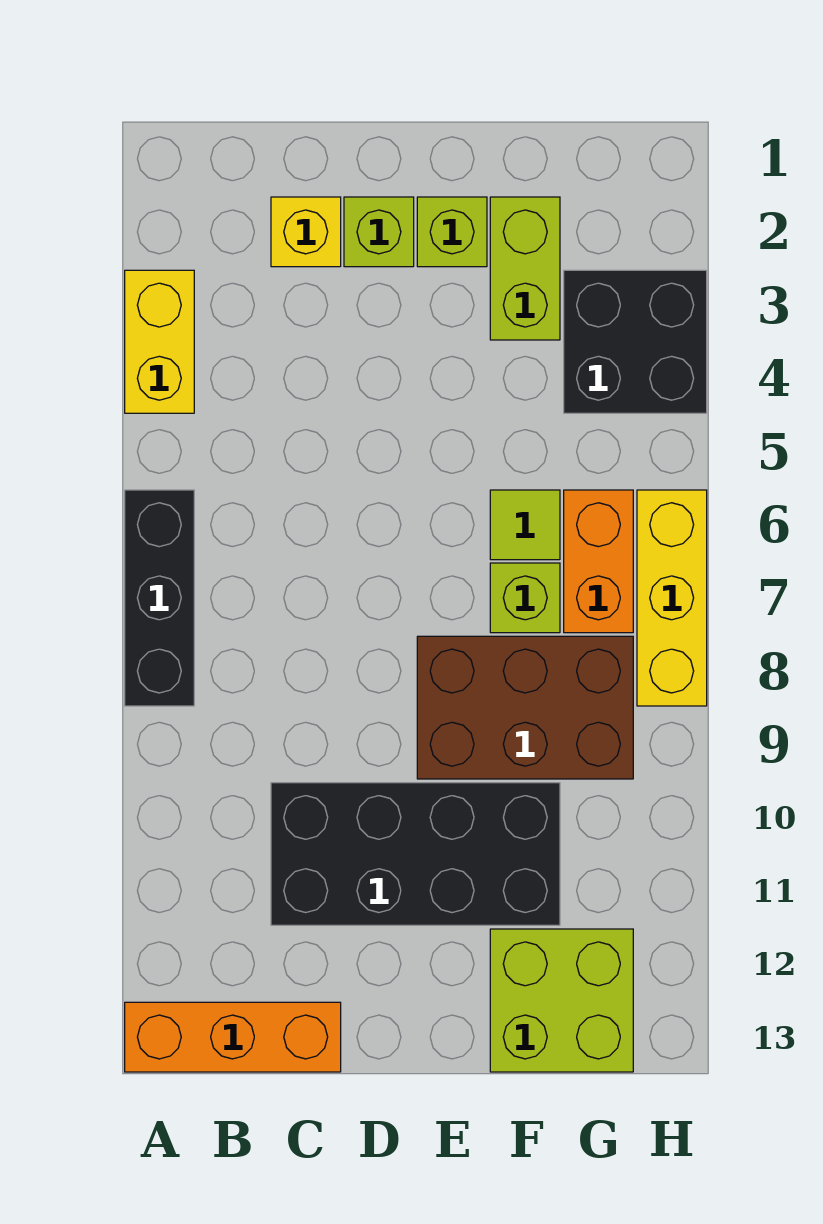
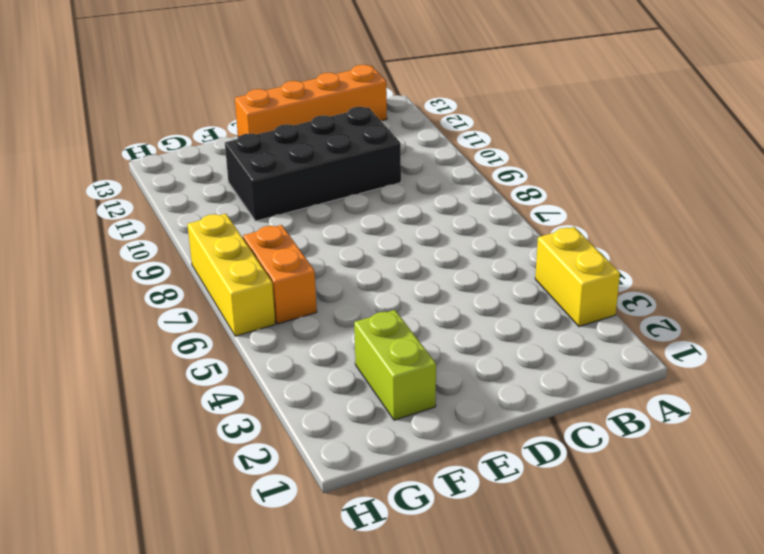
orange brick B13:E13 level 1 -> orange brick A13:C13 level 1
none -> black brick A6:A8 level 1
none -> yellow brick C2 level 1
none -> lime brick D2 level 1

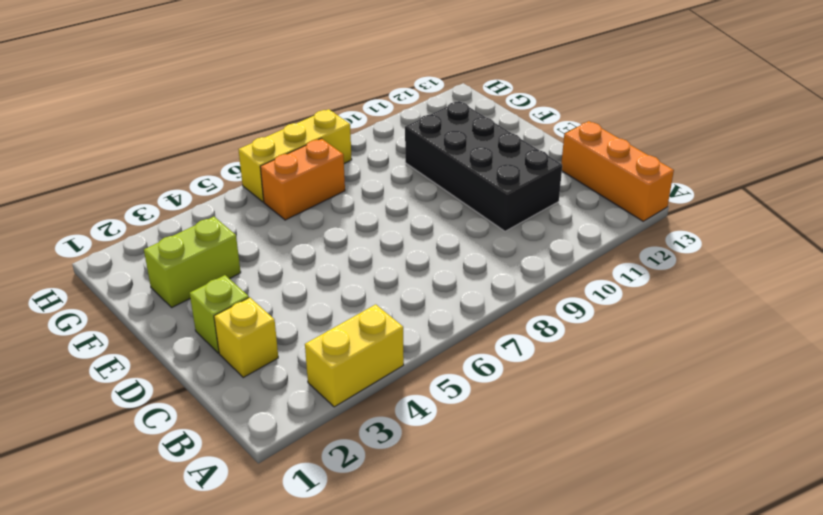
none -> black brick A6:A8 level 1
none -> lime brick E2 level 1
none -> brown brick E8:G9 level 1

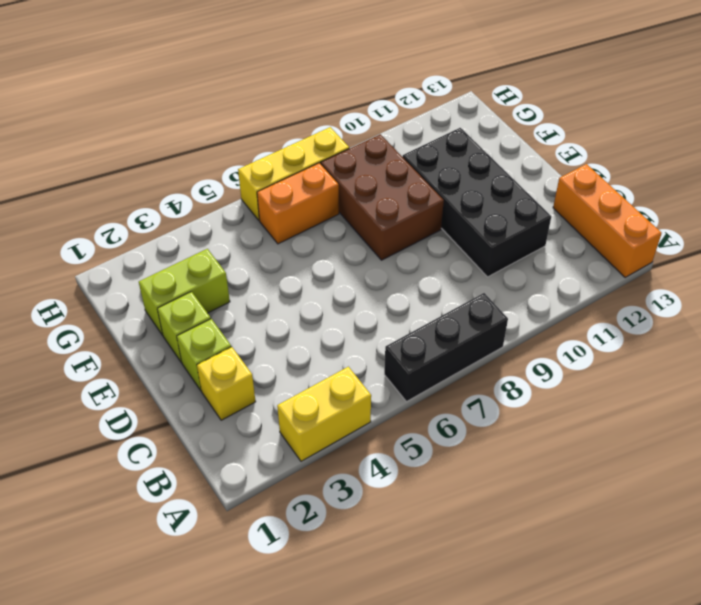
none -> lime tile F6 level 1
none -> lime brick F7 level 1
none -> lime brick F12:G13 level 1

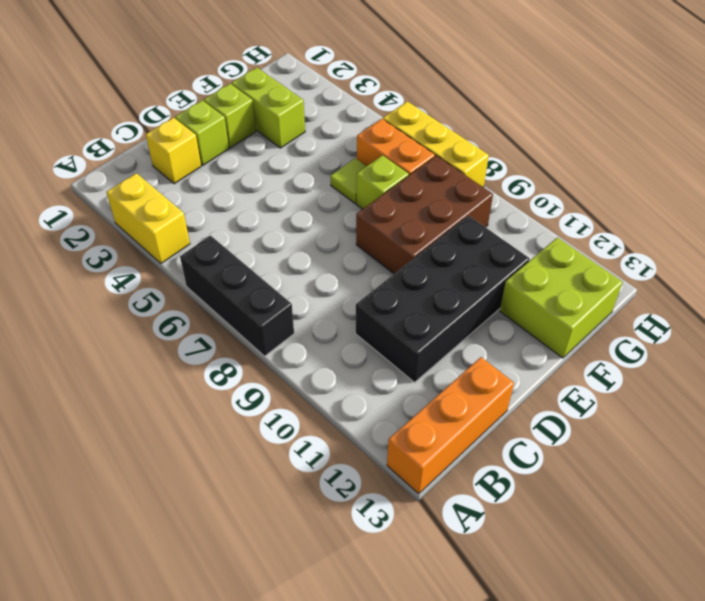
none -> black brick G3:H4 level 1

